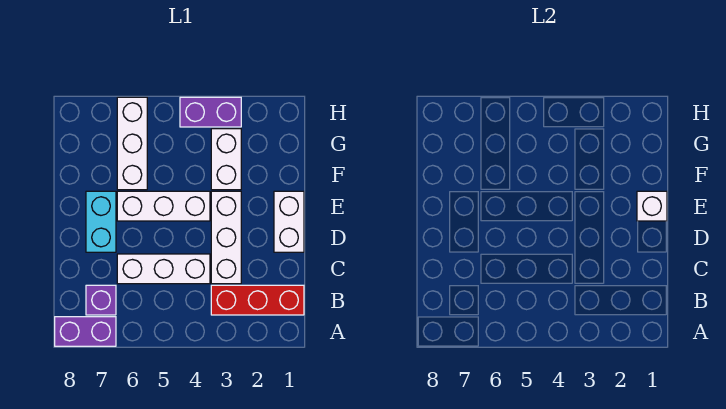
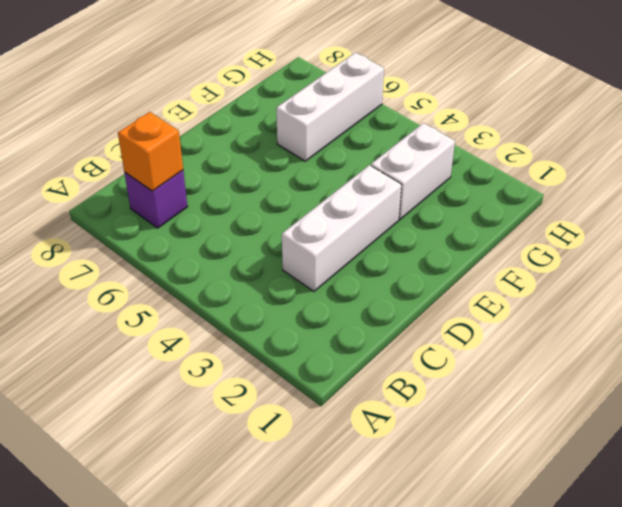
orange brick B7 level 2 -> none
none -> purple brick A7:A8 level 1
none -> red brick B1:B3 level 1
none -> white brick C4:C6 level 1

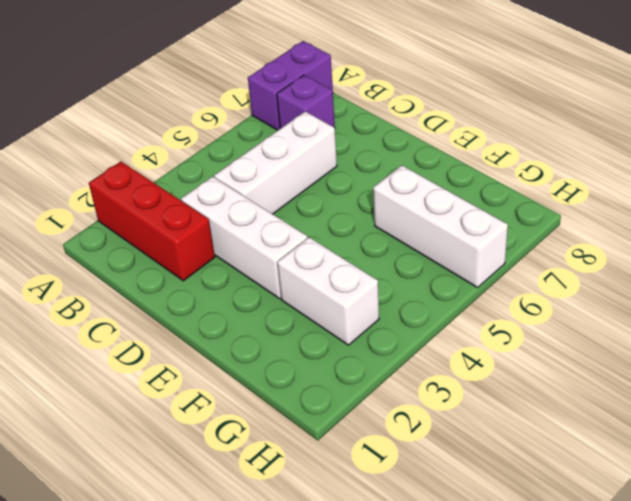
red brick A2:C2 level 1 -> red brick B1:B3 level 1
none -> white brick D1:E1 level 1
none -> cyan brick D7:E7 level 1
none -> white brick E4:E6 level 1

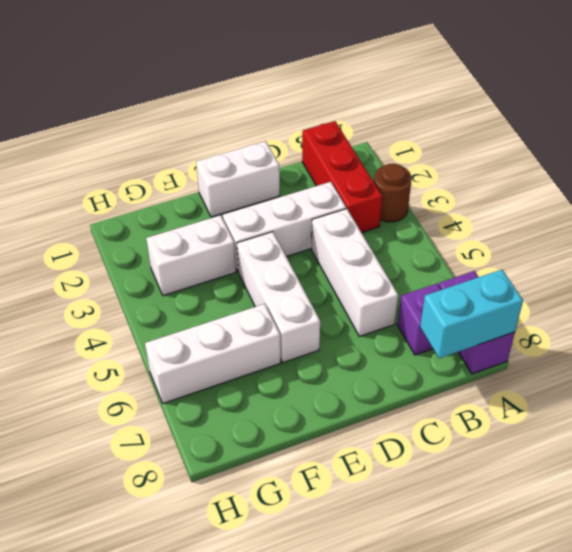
brown round brick A3 level 1 -> none
cyan brick A8:B8 level 2 -> cyan brick D7:E7 level 1
none -> purple brick H3:H4 level 1
none -> white brick E1 level 2

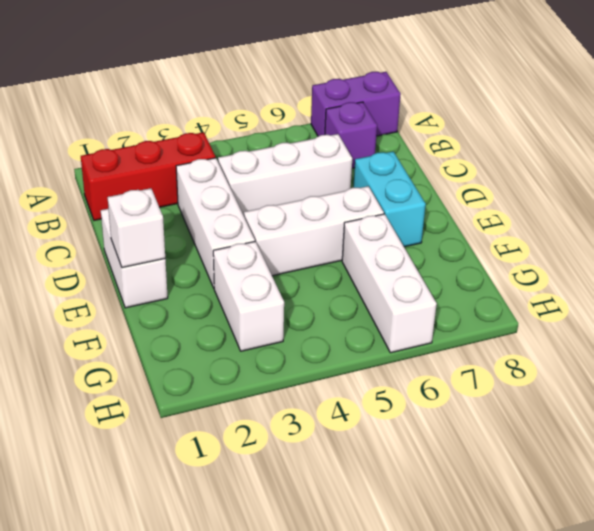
none -> purple brick H3:H4 level 1

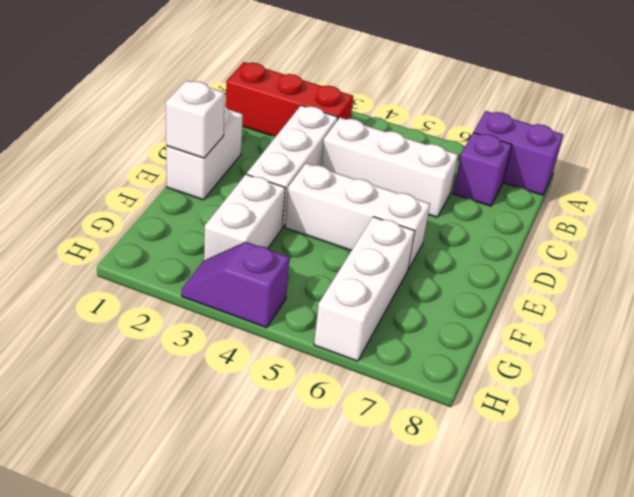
purple slope H3:H4 level 1 top 4 -> purple brick H3:H4 level 1
none -> cyan brick D7:E7 level 1

